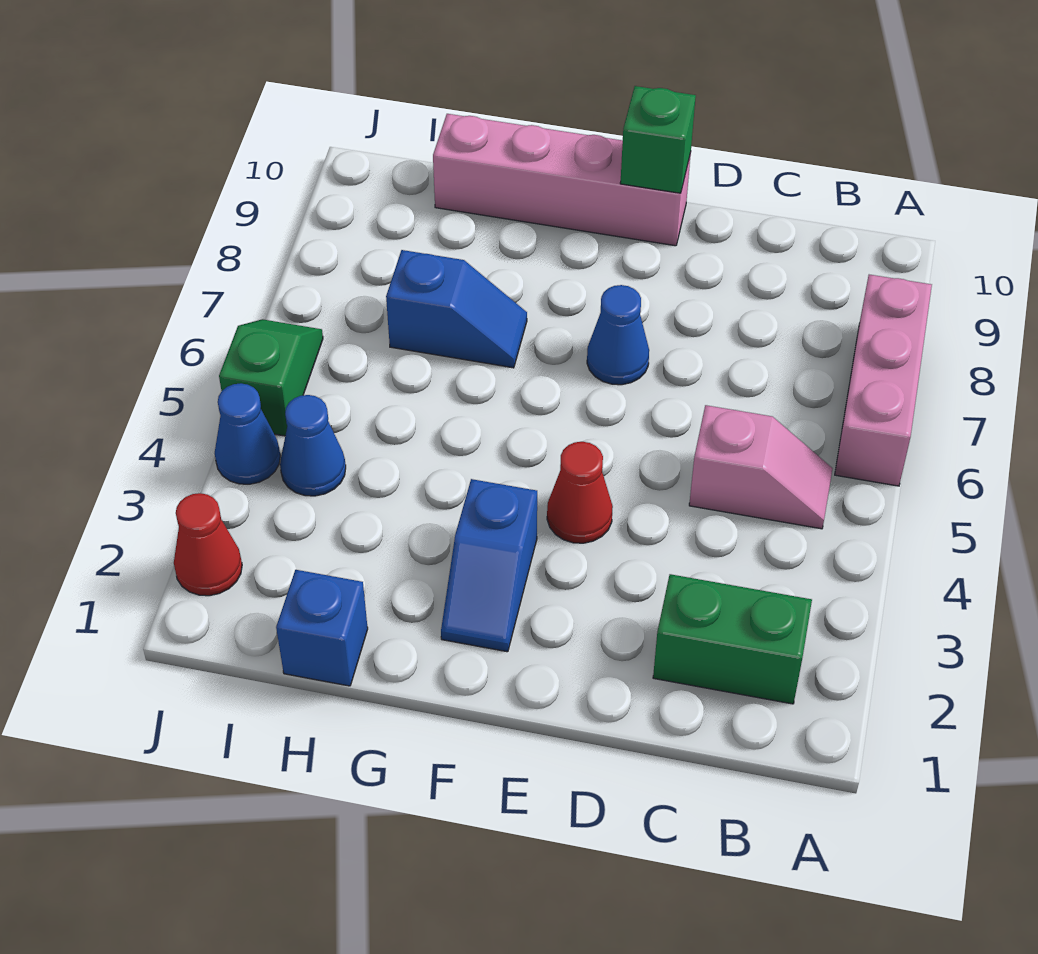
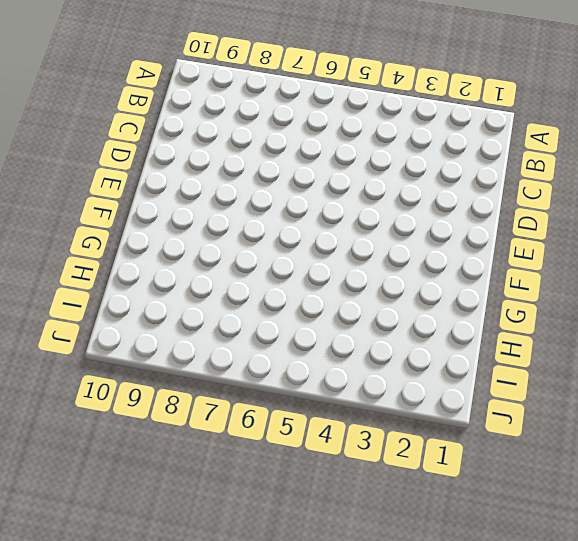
none -> pink brick A6:A8 level 1
none -> green brick B2:C2 level 1
none -> pink slope B5:C5 level 1 top C

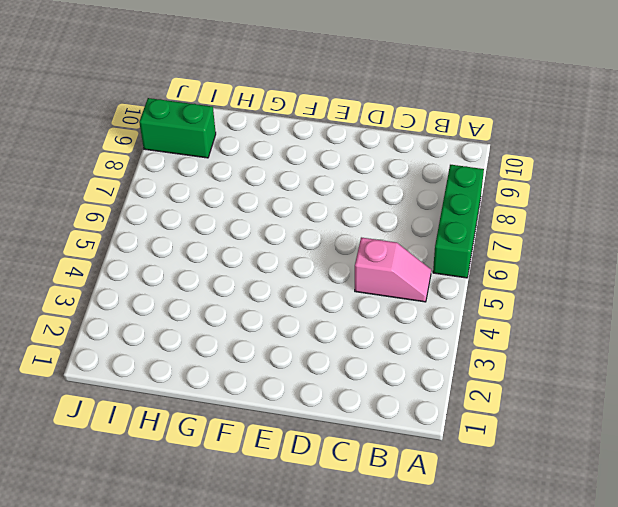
green brick A6:A8 level 1 -> pink brick A6:A8 level 1
green brick I9:J9 level 1 -> green brick B2:C2 level 1
none -> red cone E4 level 1
none -> blue cone E7 level 1
none -> pink brick E10:H10 level 1

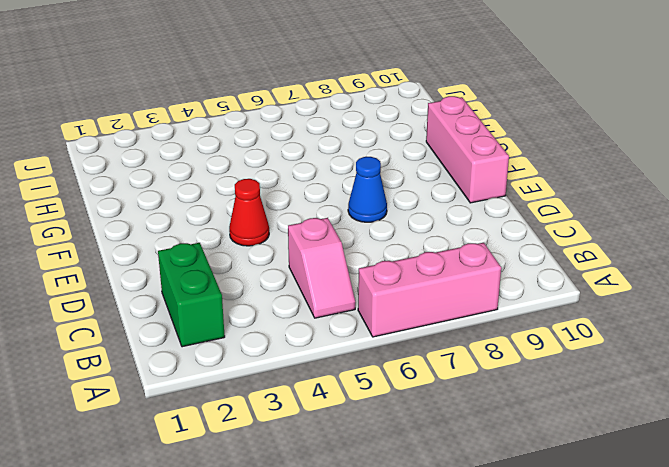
pink brick E10:G10 level 1 -> pink brick E10:H10 level 1
none -> blue slope F2:F3 level 1 top 3
none -> blue slope G7:H7 level 1 top H
none -> blue brick H1 level 1

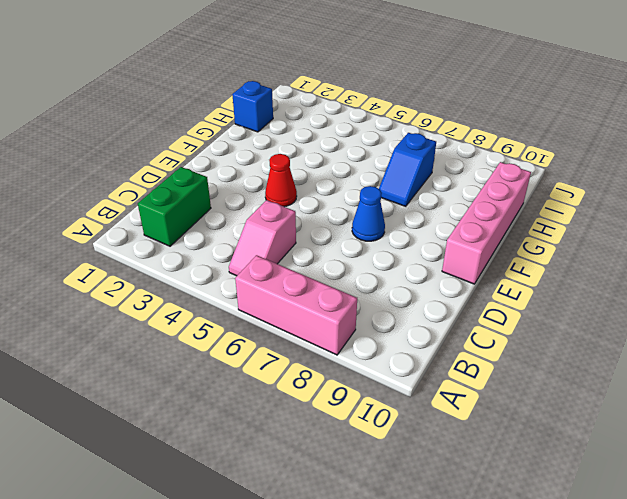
none -> blue slope F2:F3 level 1 top 3
none -> blue cone I4 level 1
none -> red cone J2 level 1

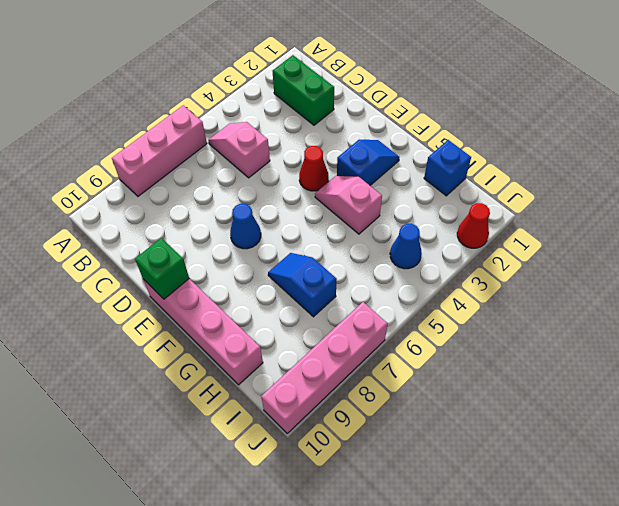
pink slope F4:G4 level 1 top G -> none
pink brick J7:J10 level 1 -> none
none -> blue cone J4 level 1
none -> green slope J5:J6 level 1 top 5

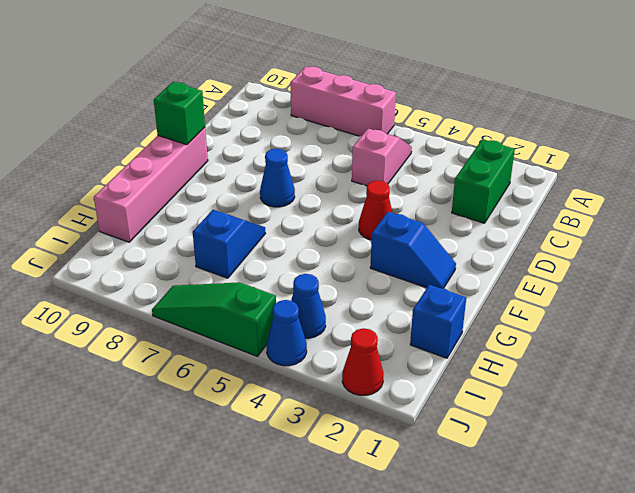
green slope J5:J7 level 1 top 5 -> green slope J5:J6 level 1 top 5

